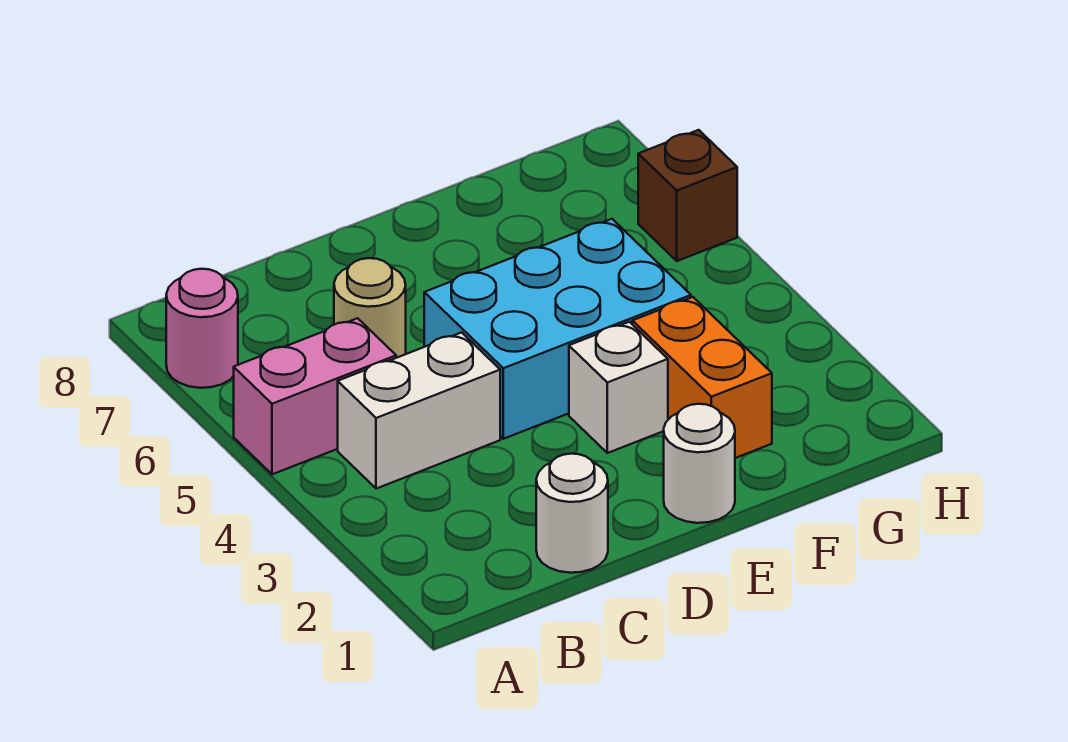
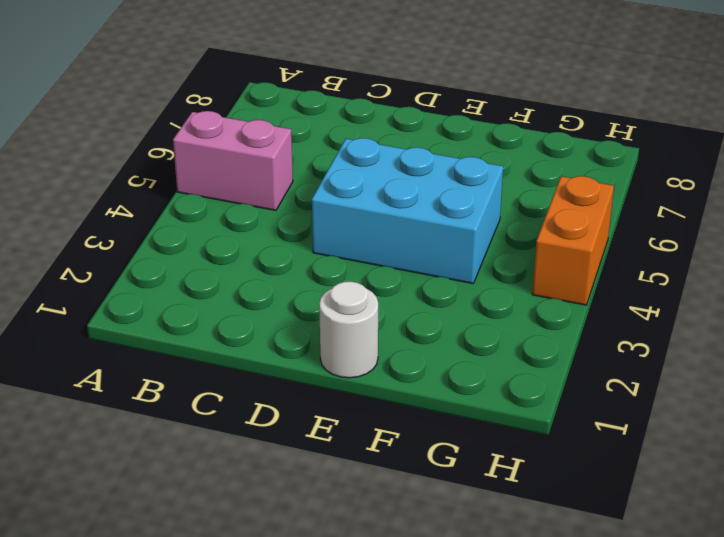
orange brick H4:H5 level 1 -> orange brick F2:F3 level 1
none -> pink round brick A7 level 1
none -> white brick B4:C4 level 1

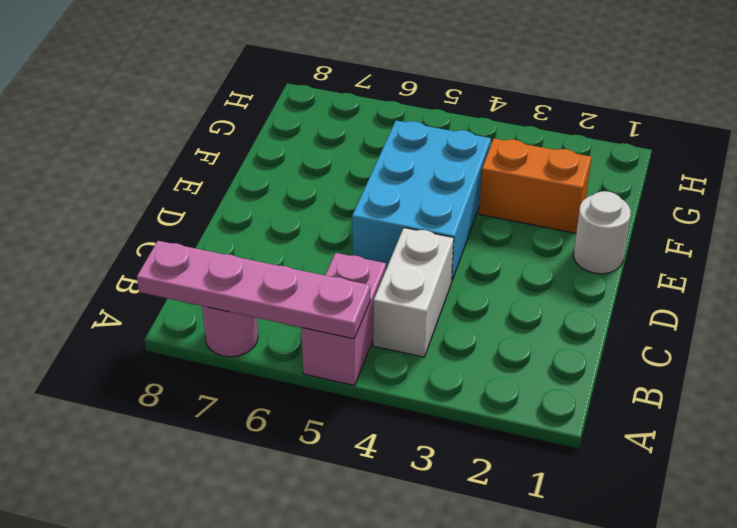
pink plate A5:A8 level 2 -> none
none -> white round brick C1 level 1
none -> tan round brick C6 level 1

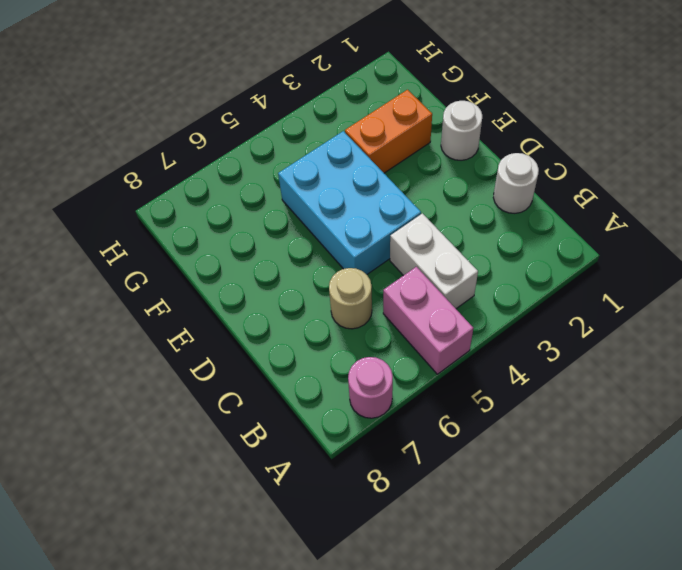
none -> white brick E3 level 1
none -> brown brick H6 level 1

